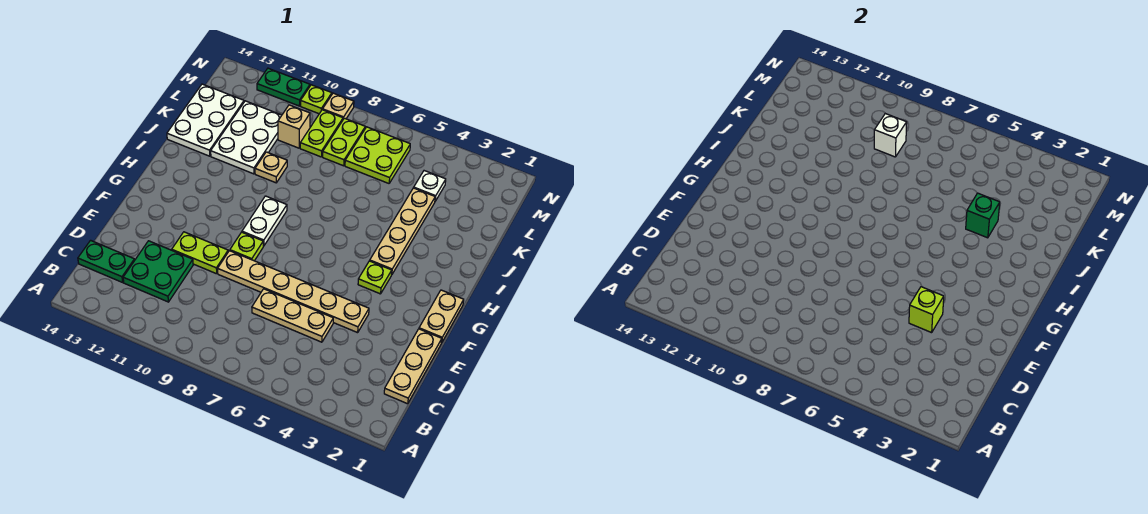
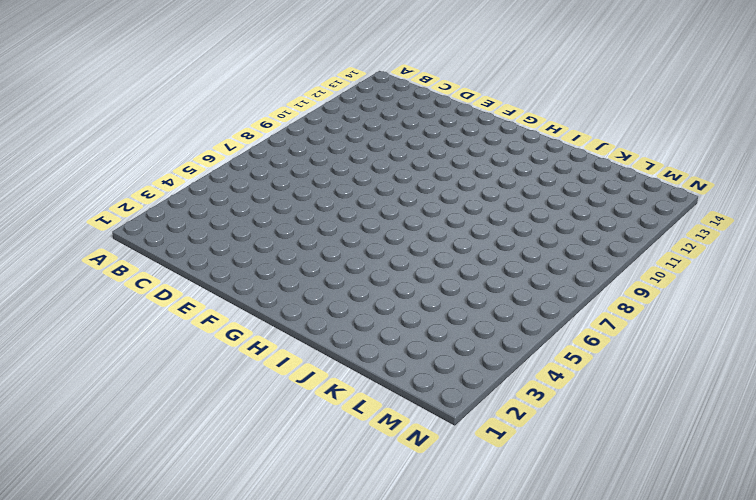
none -> tan plate C1:E1 level 1
none -> green plate C11:D12 level 1
none -> green plate C13:C14 level 1

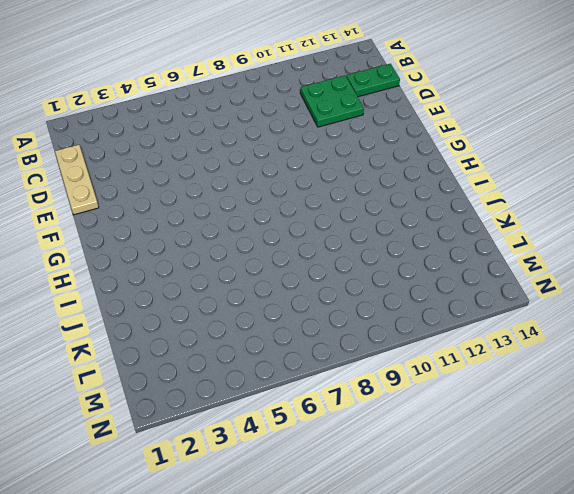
none -> tan plate D5:D7 level 1
none -> tan plate E4:E9 level 1
none -> lime plate E10:E11 level 1

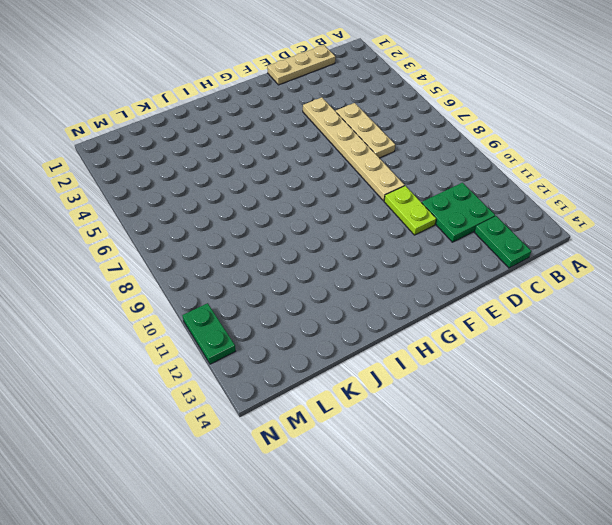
none -> tan plate F1:G1 level 1
none -> lime plate F9 level 1
none -> lime plate G4 level 1

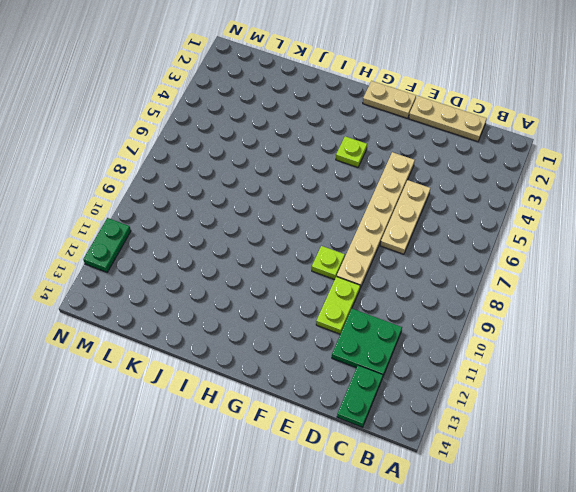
none -> white plate G9:H9 level 1
none -> tan plate H4:K4 level 1
none -> tan plate J10 level 1

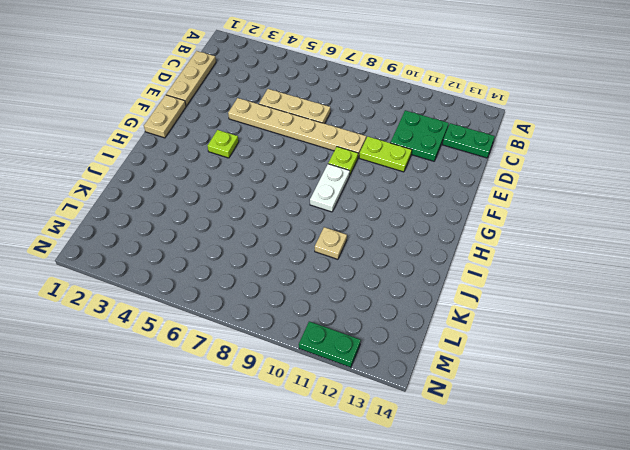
none -> tan plate H4:K4 level 1
none -> white plate J11:L12 level 1
none -> white plate J13:L14 level 1

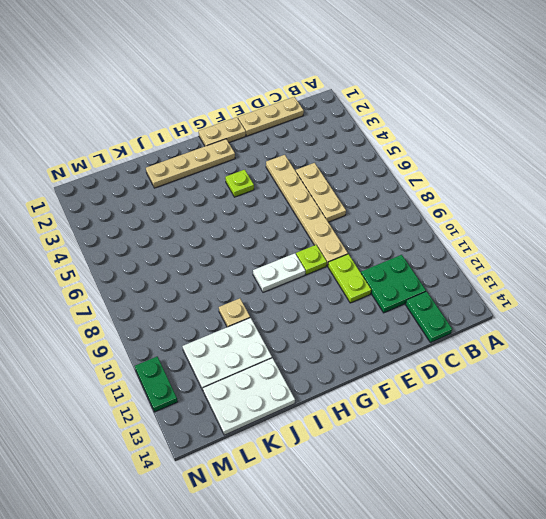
tan plate G2:J2 level 1 -> tan plate H4:K4 level 1
none -> white plate L4 level 1
none -> lime plate L6:M7 level 1
none -> lime plate L8:M8 level 1

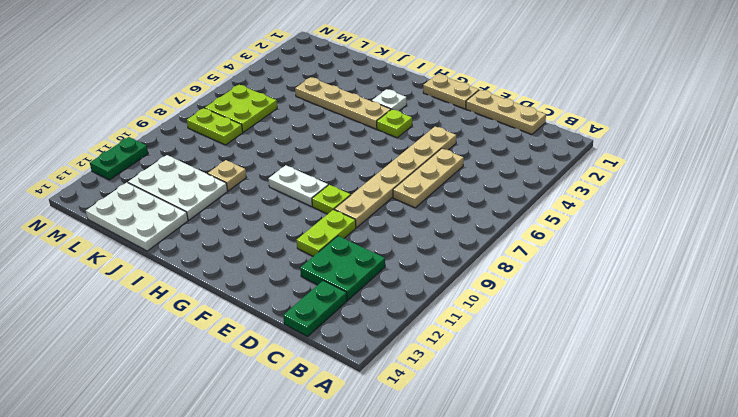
white plate H3 level 1 -> white plate L4 level 1
none -> lime plate L9:M9 level 1
none -> tan brick L10 level 1
none -> tan plate N9 level 1

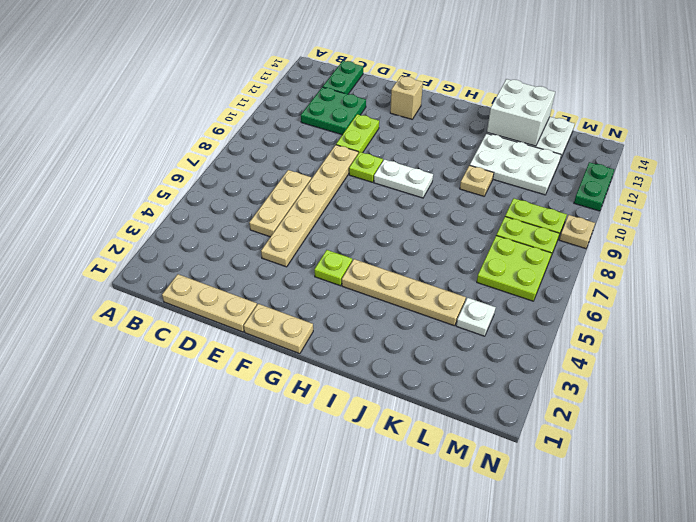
tan brick F13 level 1 -> tan brick L10 level 1
white brick J13:K14 level 2 -> none
none -> lime plate N10 level 1
none -> lime brick E4 level 2
none -> green brick J4 level 2

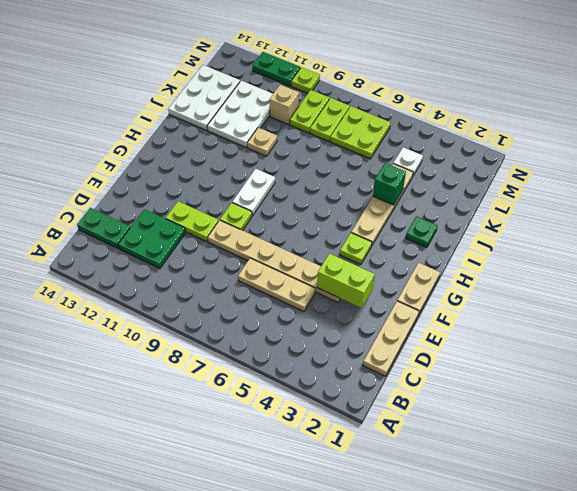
lime brick E3:E4 level 2 -> lime brick E4 level 2
green plate I2 level 1 -> none
none -> tan plate N9 level 1
none -> white brick L9 level 2

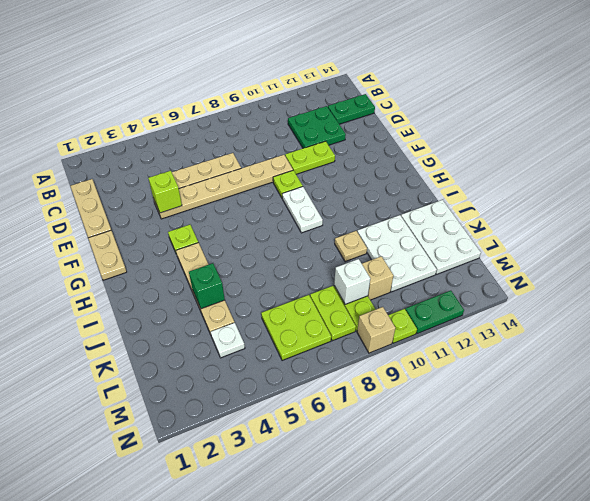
tan brick N9 level 1 -> tan plate N9 level 1

